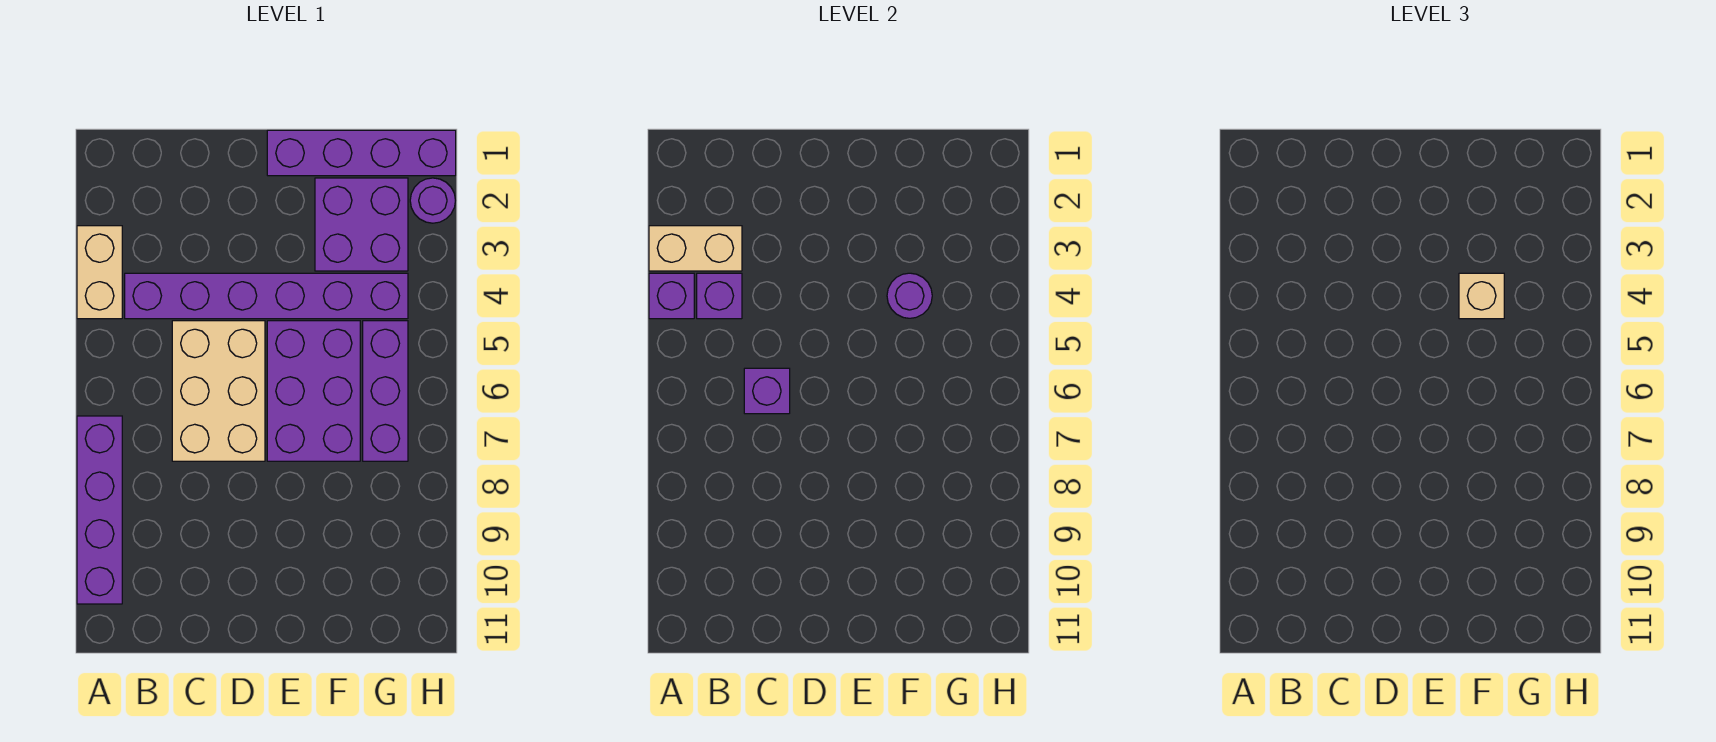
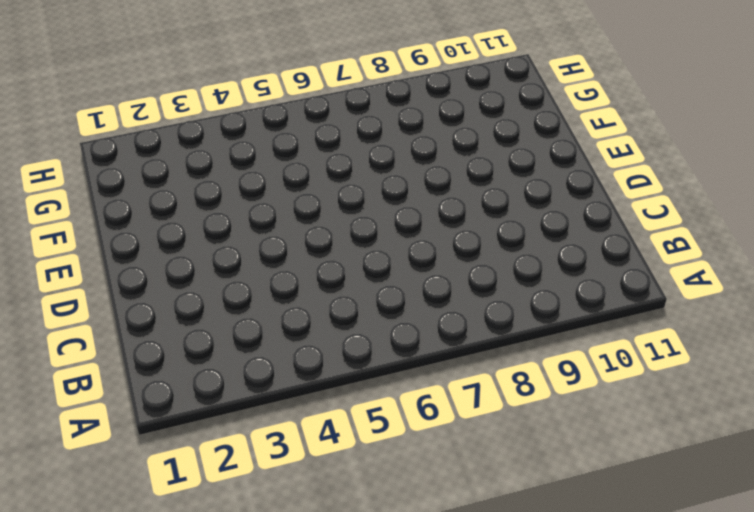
none -> tan brick A3:A4 level 1
none -> purple brick A7:A10 level 1
none -> purple brick B4:G4 level 1

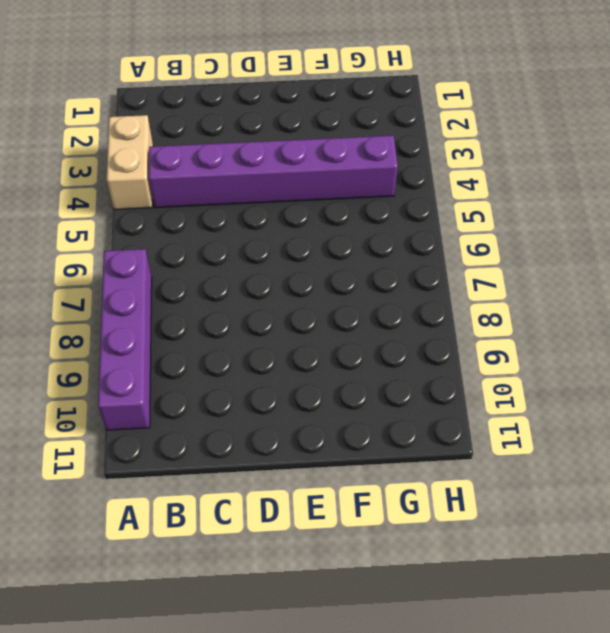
none -> tan brick C5:D7 level 1
none -> purple brick E1:H1 level 1
none -> purple brick E5:F7 level 1

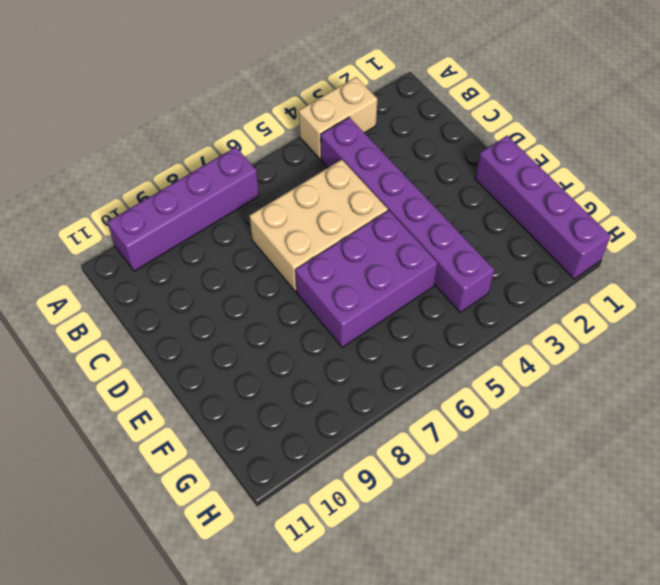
none -> purple brick F2:G3 level 1
none -> purple brick G5:G7 level 1
none -> purple round brick H2 level 1

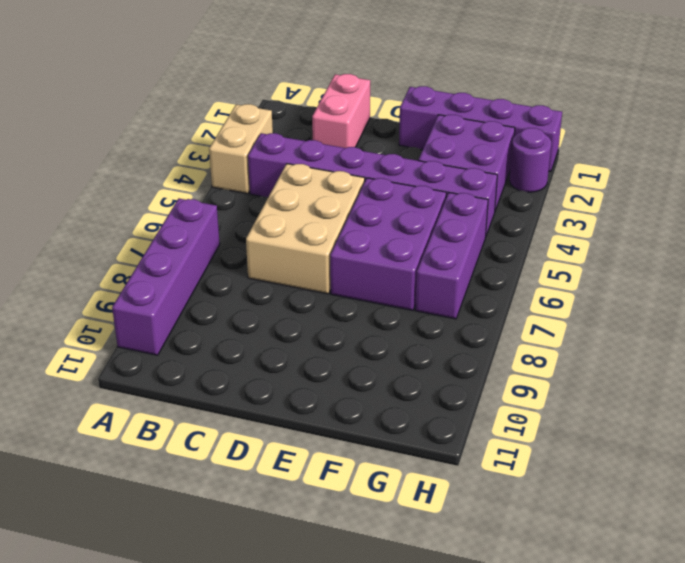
pink brick C1:C2 level 1 -> none
none -> tan brick A3:B3 level 2
none -> purple brick A4 level 2
none -> purple brick B4 level 2

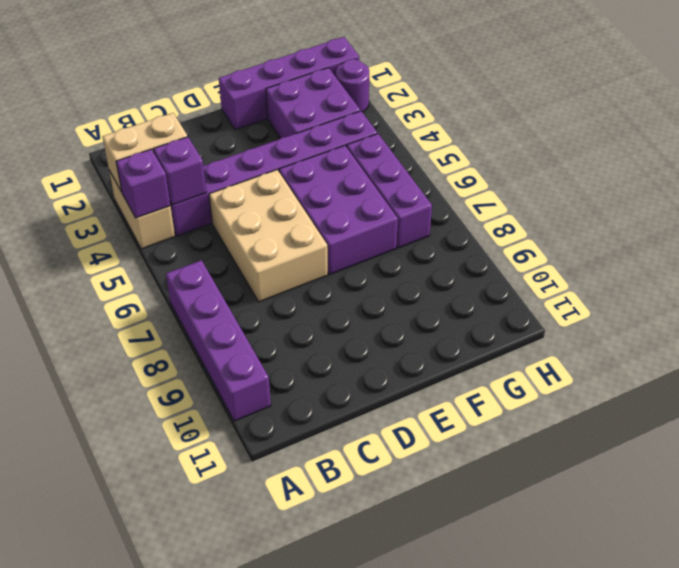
none -> purple brick C6 level 2
none -> purple round brick F4 level 2
none -> tan brick F4 level 3

